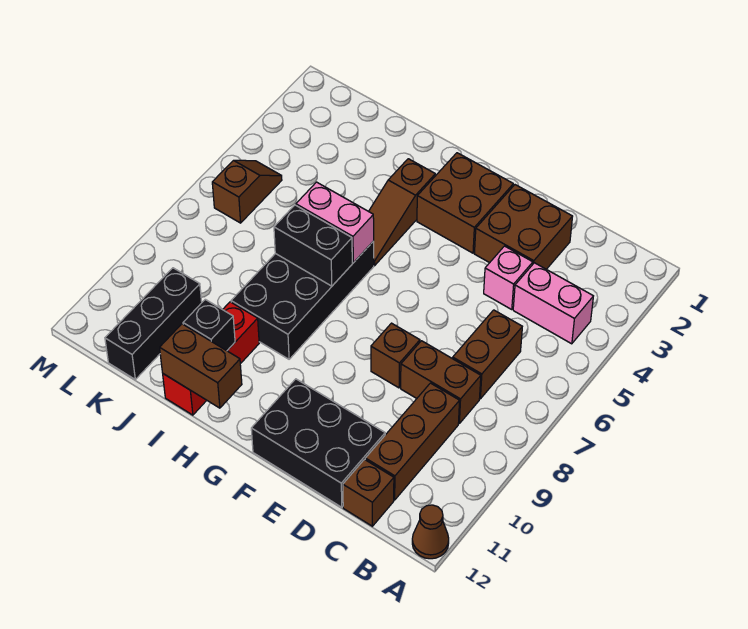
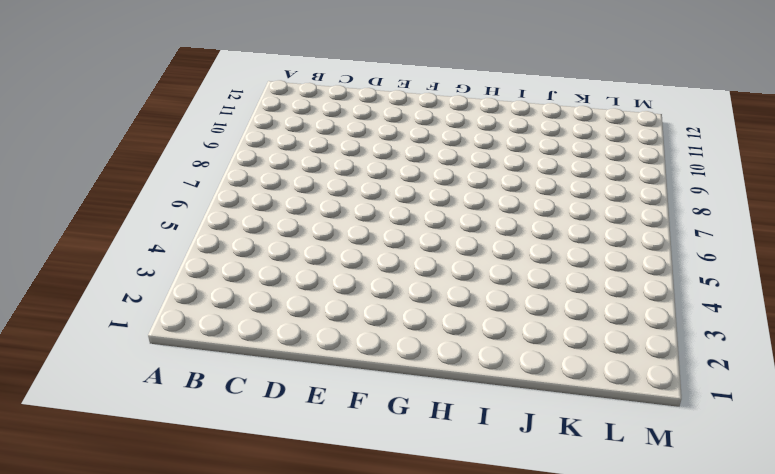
none -> brown cone A12 level 1
none -> pink brick B4:C4 level 1
none -> brown brick C6:C7 level 1

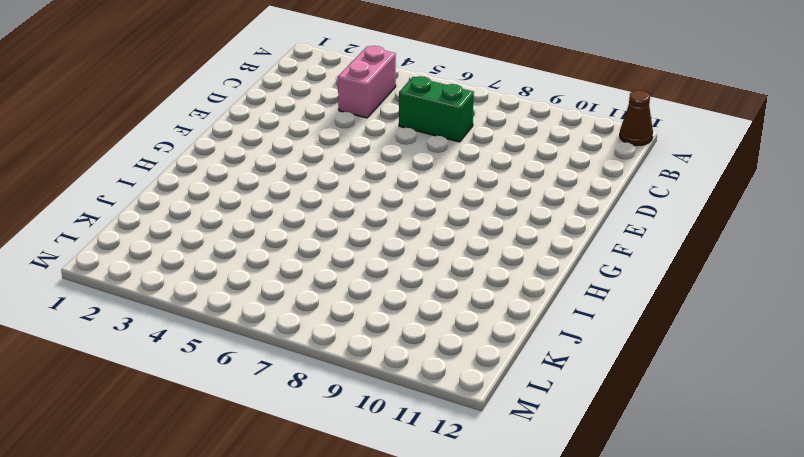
green brick C6:C7 level 1 -> brown brick C6:C7 level 1
none -> brown brick C8:D8 level 1
none -> brown brick C9:C11 level 1
none -> brown brick C12 level 1

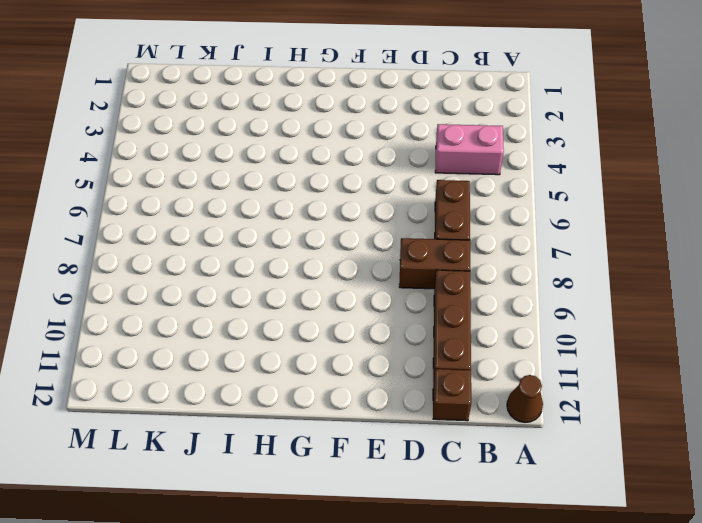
none -> brown brick D2:E3 level 1
none -> pink brick D4 level 1
none -> black brick D11:F12 level 1

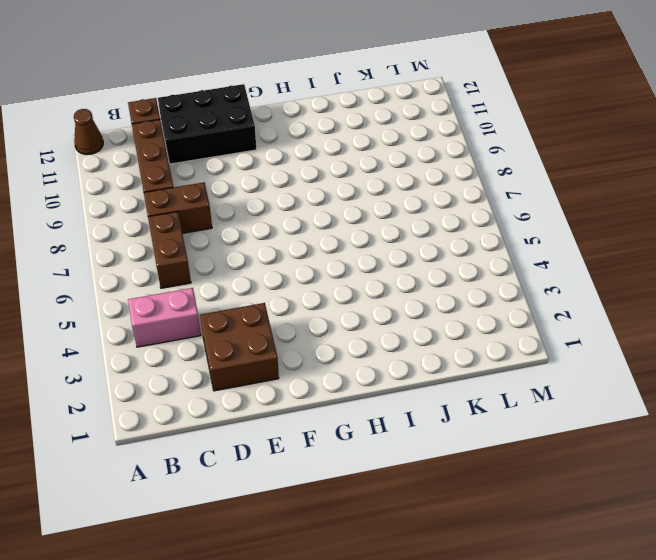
none -> pink brick D4 level 1
none -> brown brick E8 level 1
none -> brown brick F2:G3 level 1

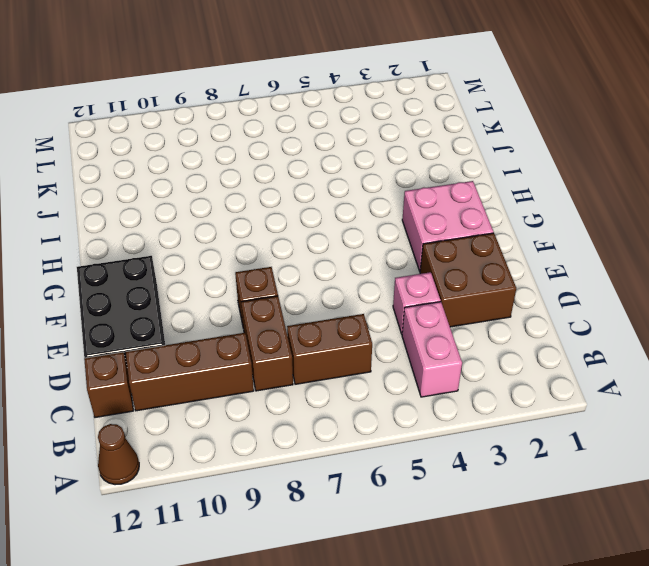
pink brick F2:G3 level 1 -> brown brick F2:G3 level 1
none -> brown slope H3:H5 level 1 top 3
none -> black brick H6:I9 level 1
none -> red brick I10:I12 level 1

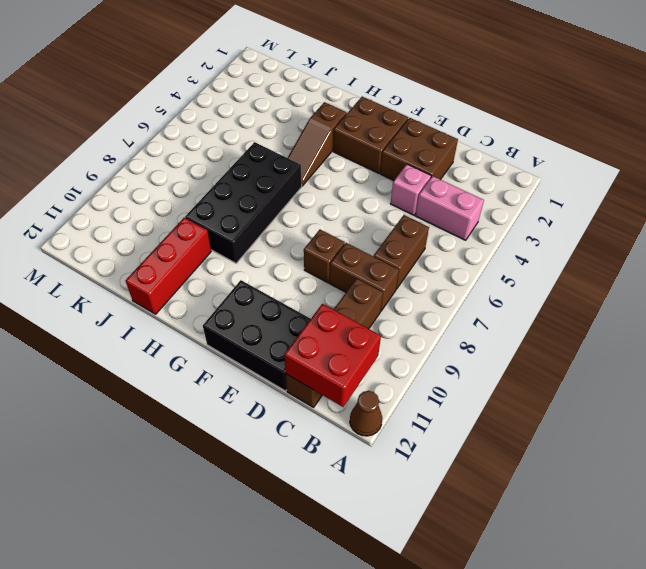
red brick B11:C12 level 2 -> none
none -> black brick K10:K12 level 1
none -> brown slope L5:L6 level 1 top 6
none -> pink brick H6:I6 level 2

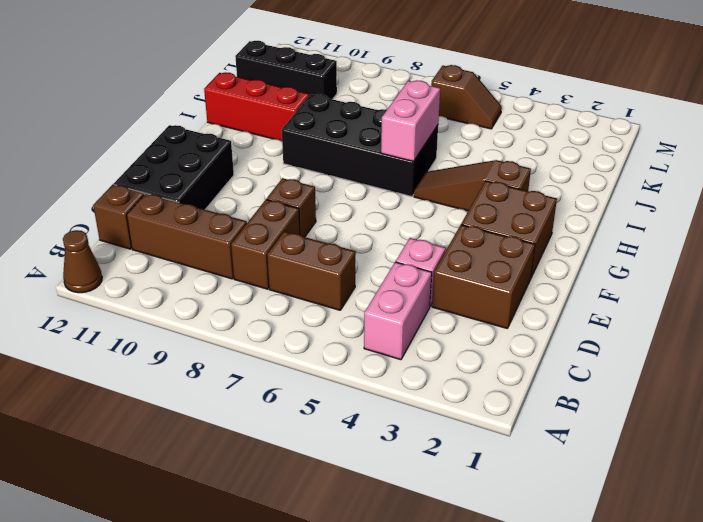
none -> black brick H7:I7 level 2
none -> brown brick H12:I12 level 2
none -> black brick I11 level 2

